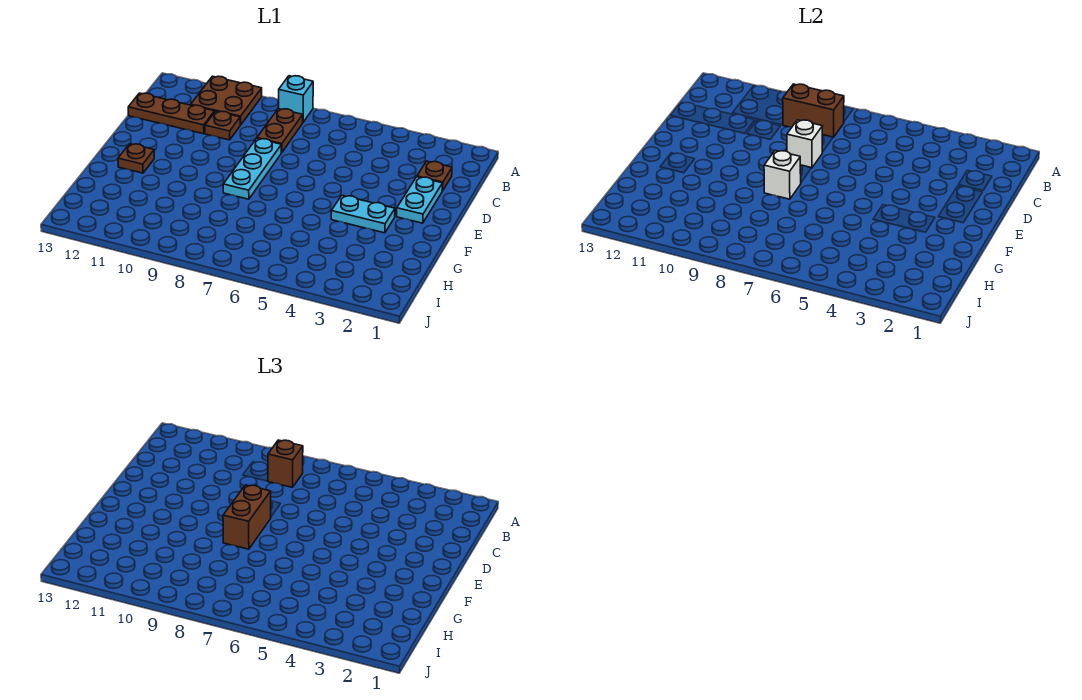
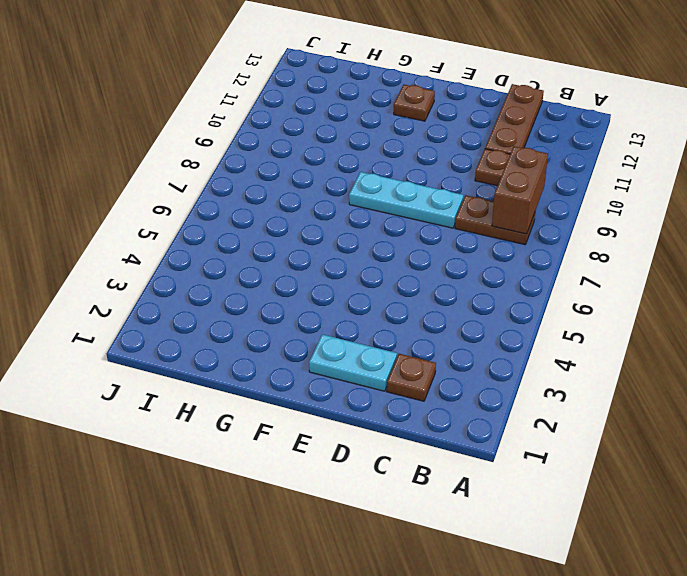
none -> cyan brick A8 level 1
none -> brown plate A10:B11 level 1
none -> cyan plate F3:F4 level 1

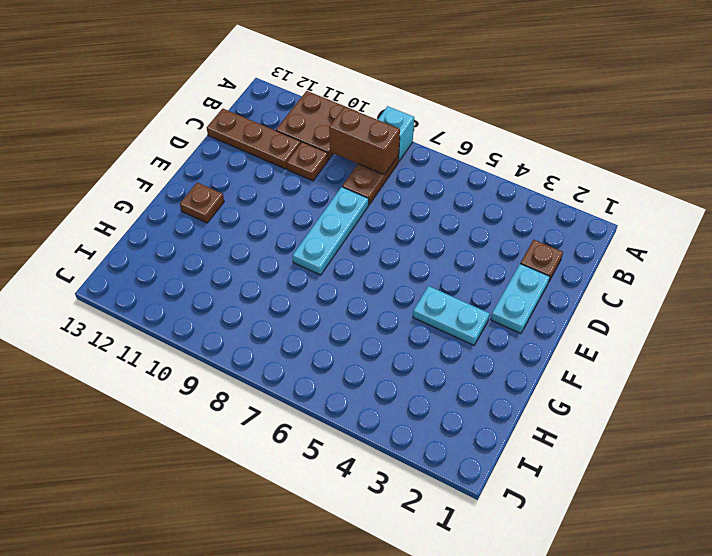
none -> white brick D8 level 2
none -> white brick F8 level 2
none -> brown brick B8 level 3

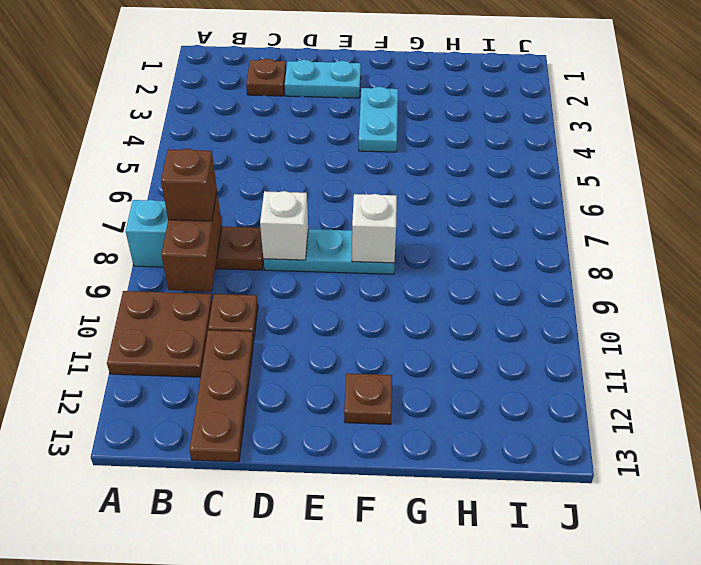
none -> brown brick E8:F8 level 3

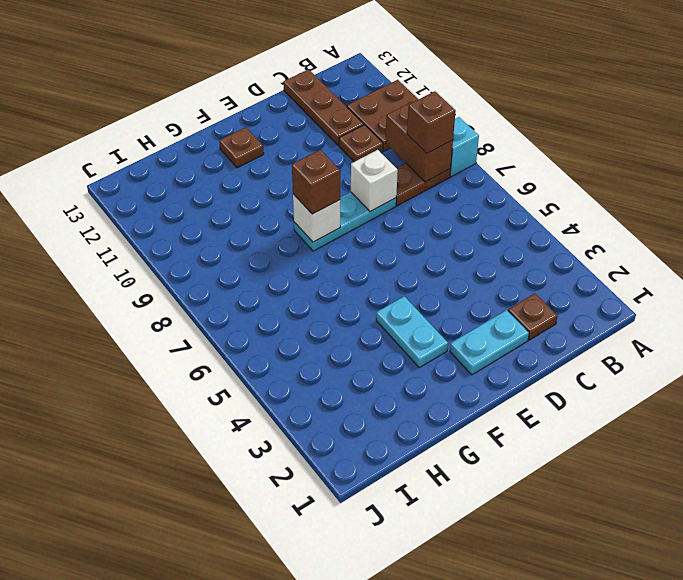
brown brick F8 level 3 -> brown brick E8:F8 level 3

